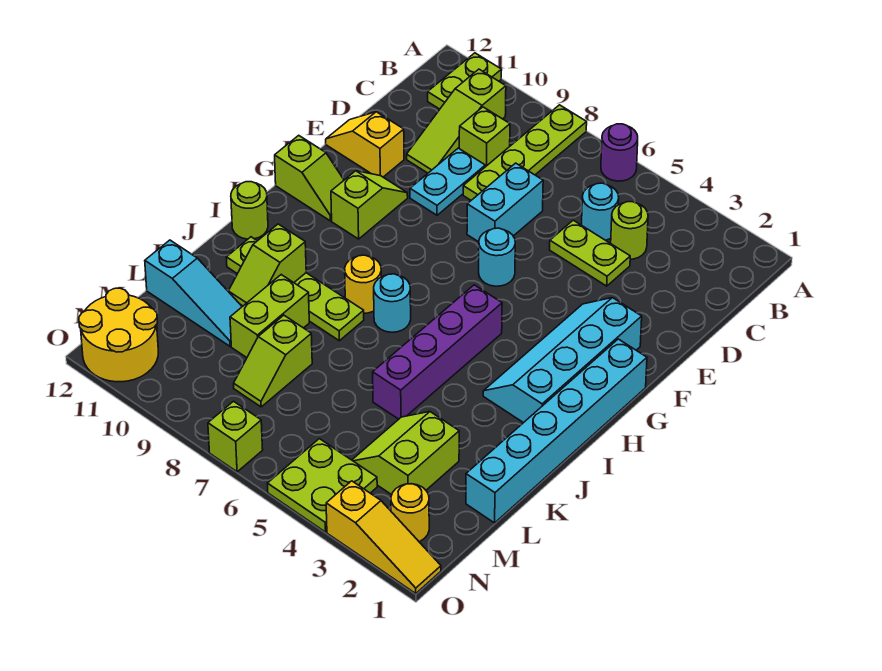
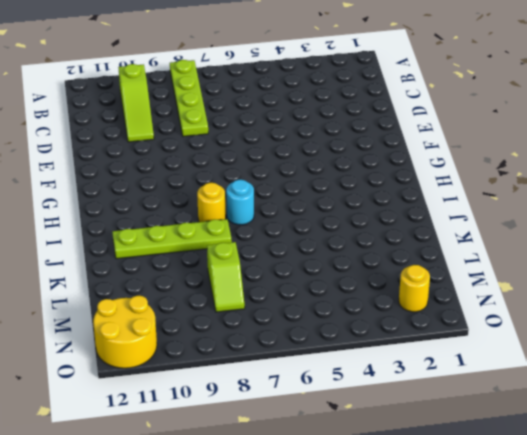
none -> purple round brick A6 level 1
none -> lime plate A11:B11 level 1
none -> lime round brick C4 level 1
none -> cyan round brick C5 level 1

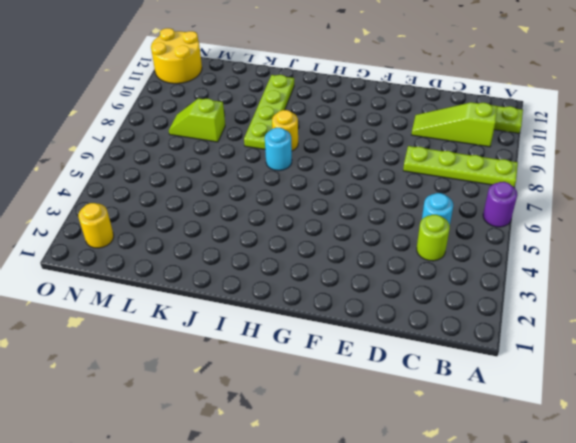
none -> lime brick C9 level 1
none -> lime plate D4:D5 level 1
none -> cyan brick D7:E7 level 1
none -> cyan plate D9:E9 level 1

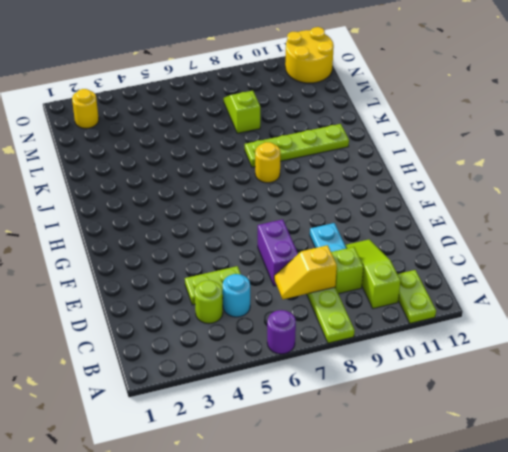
yellow slope C7:C8 level 2 top 8 -> yellow slope E11:E12 level 1 top 11
purple brick D7:E7 level 1 -> cyan brick D7:E7 level 1
none -> cyan slope F2:I3 level 1 top 2
none -> cyan round brick F6 level 1
none -> lime slope F10:G10 level 1 top G
none -> cyan brick G1:L1 level 1

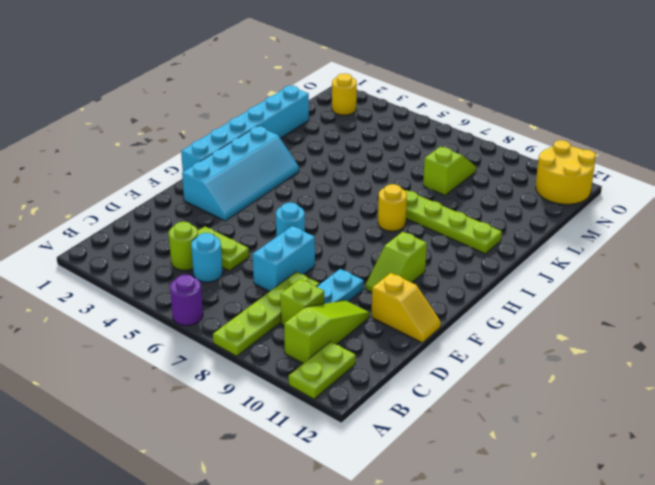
none -> lime slope G11:G12 level 1 top 12
none -> purple brick H5:K5 level 1
none -> cyan round brick I7 level 1
none -> lime round brick I12 level 1

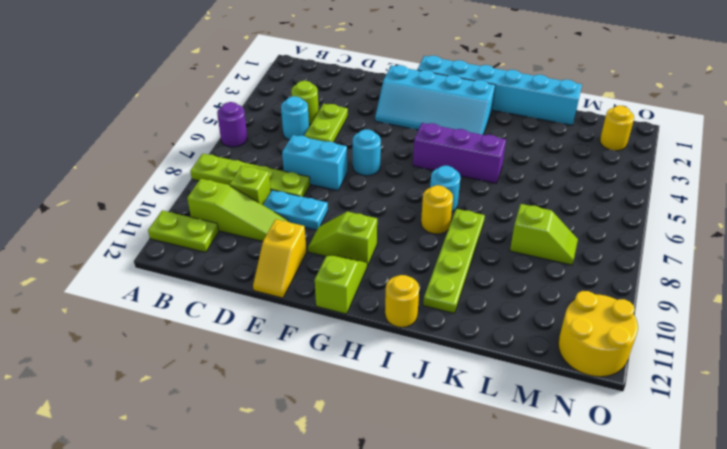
purple brick H5:J5 level 1 -> purple brick H5:K5 level 1
yellow round brick I12 level 1 -> lime round brick I12 level 1
none -> lime brick K9:L9 level 1
none -> lime slope L3:M4 level 1 top 3
none -> cyan slope L10:L12 level 1 top 12
none -> lime plate N4:O5 level 1

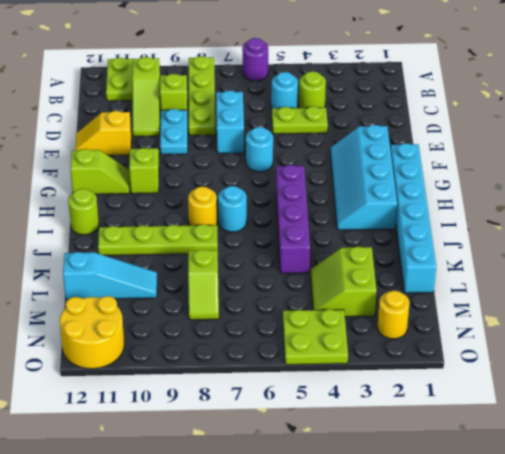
none -> lime brick K9:L9 level 1
none -> yellow slope O1:O3 level 1 top 3
none -> lime brick O7 level 1
none -> lime slope J10:K10 level 2 top J

